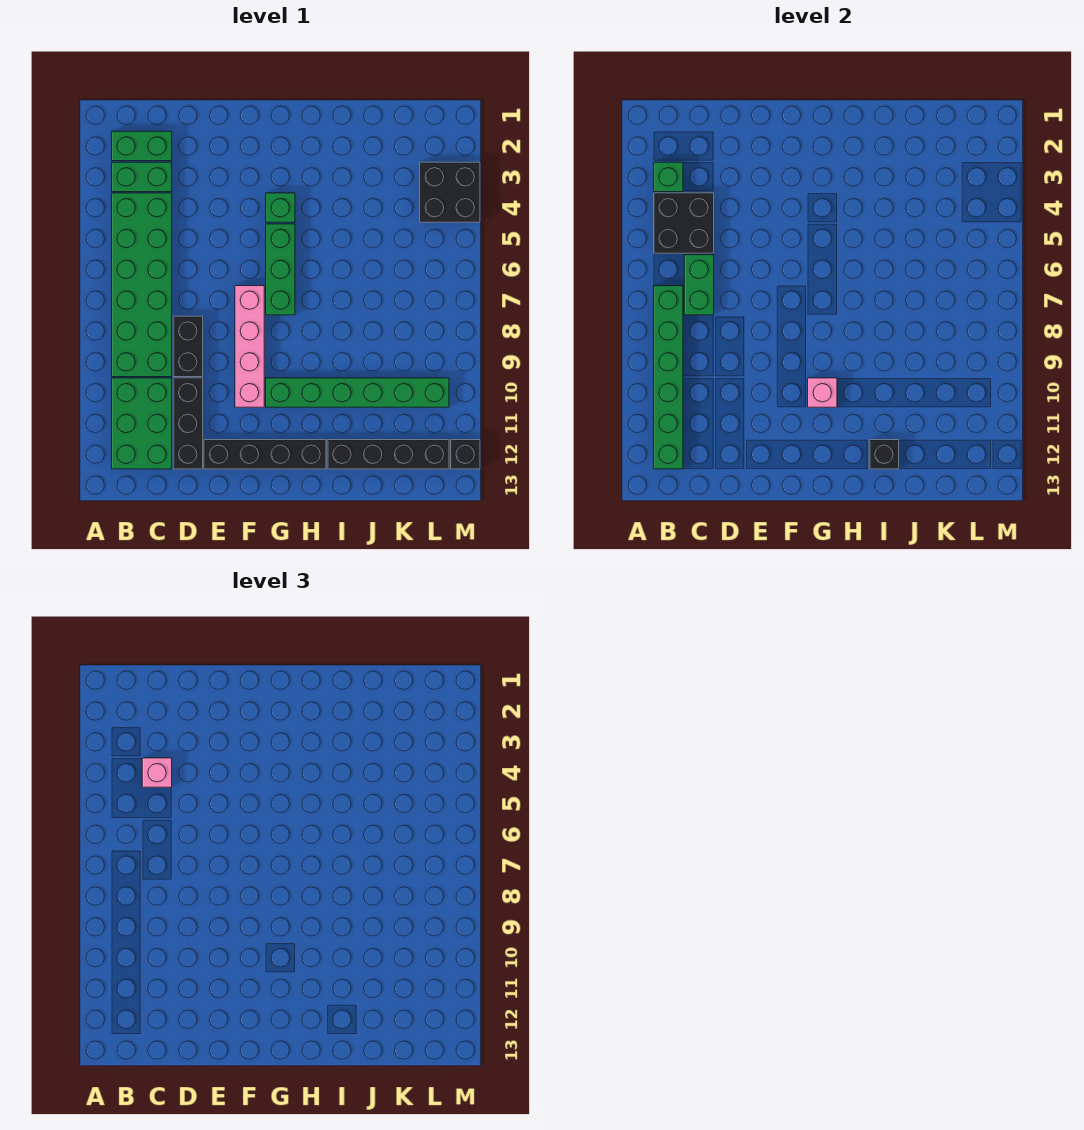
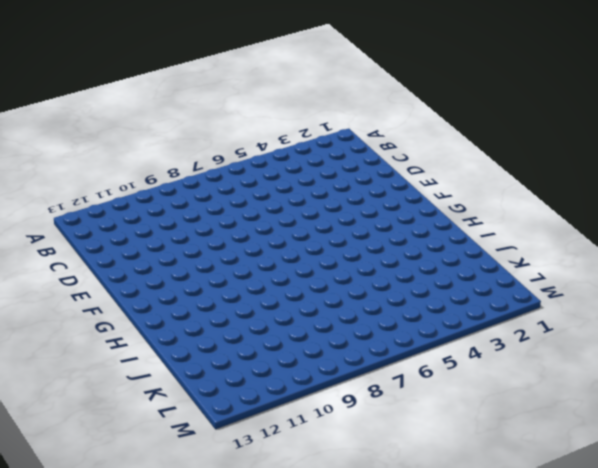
none -> green brick B2:C2 level 1
none -> green brick B3:C3 level 1
none -> green brick B4:C9 level 1

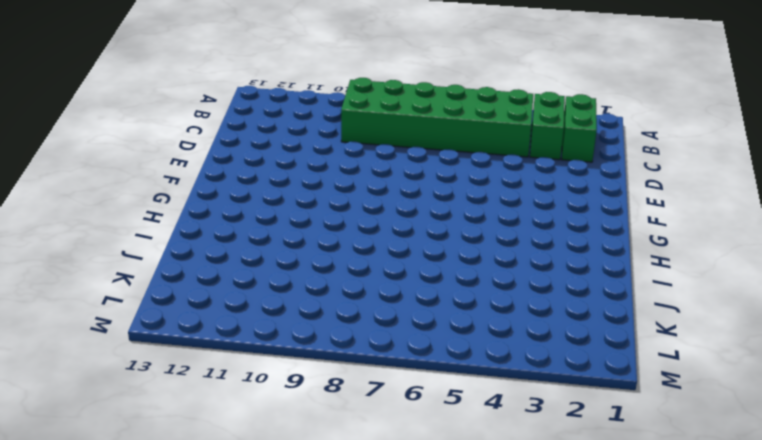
none -> green brick B10:C12 level 1
none -> black brick D8:D9 level 1
none -> black brick D10:D12 level 1

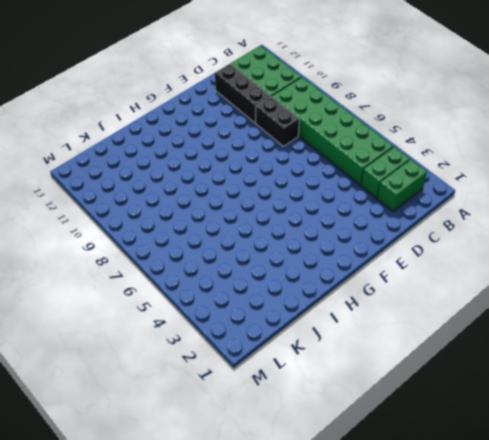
none -> black brick E12:H12 level 1
none -> pink brick F7:F10 level 1
none -> green brick G4 level 1

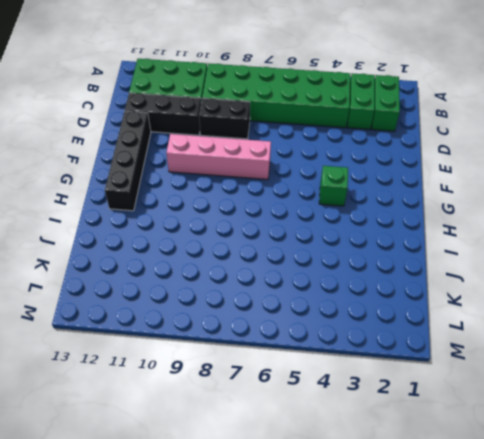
none -> green brick G5:G7 level 1
none -> green brick G10:L10 level 1
none -> black brick I12:L12 level 1

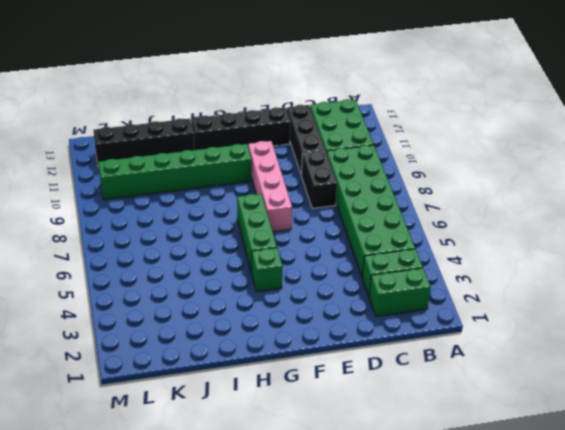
none -> black brick L3:M4 level 1
none -> black brick M12 level 1
none -> green brick B3 level 2

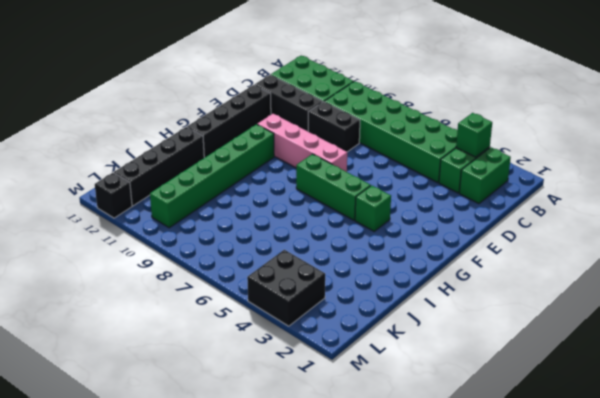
none -> black brick B4:C5 level 2
none -> green brick B7:B12 level 2
none -> green brick C6:C7 level 2

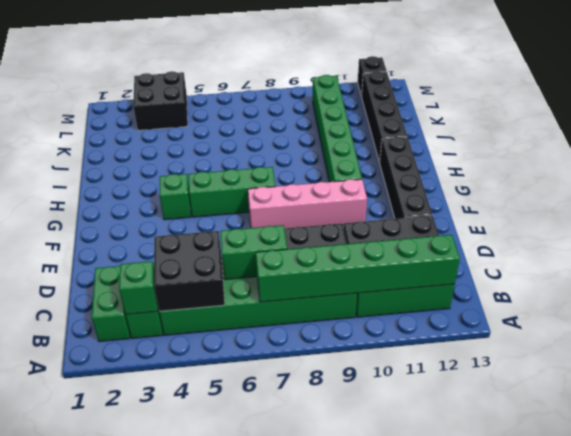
none -> pink brick G10 level 2
none -> black brick I12 level 2
none -> pink brick C4 level 3

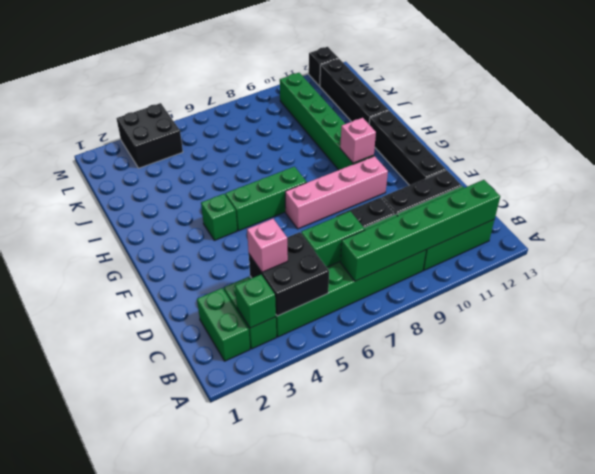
none -> black brick I12 level 2

